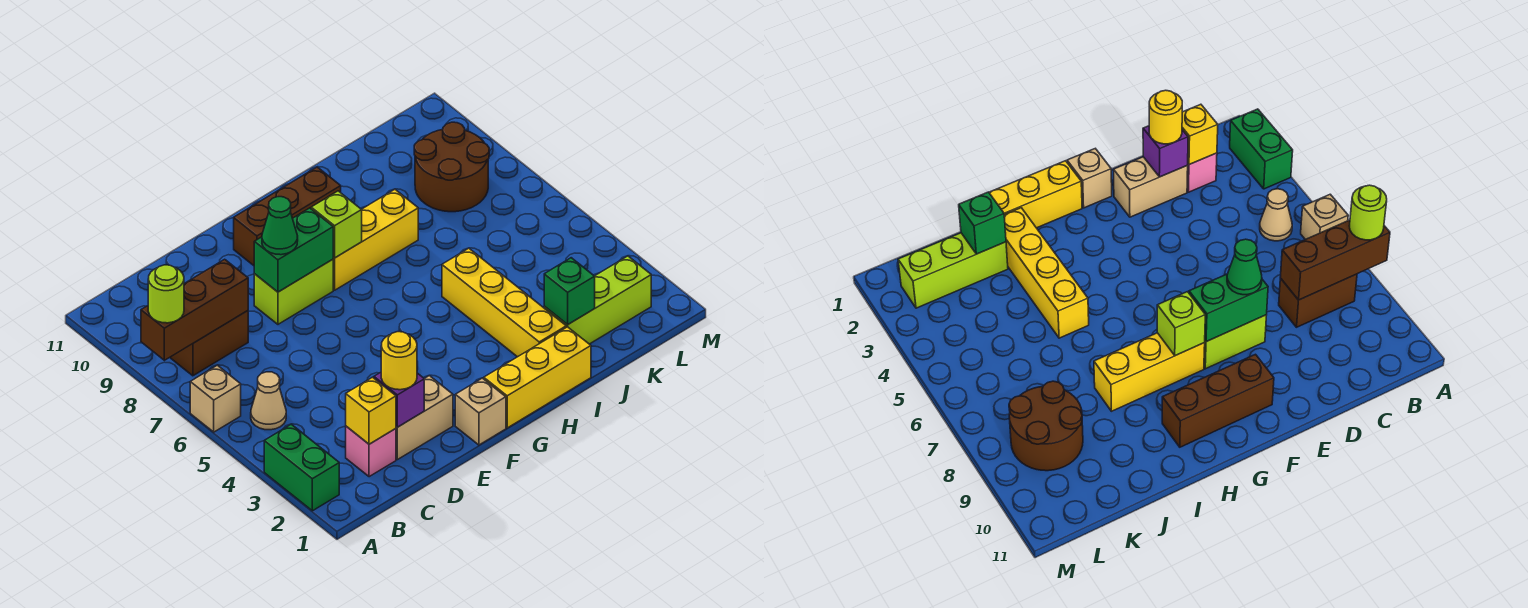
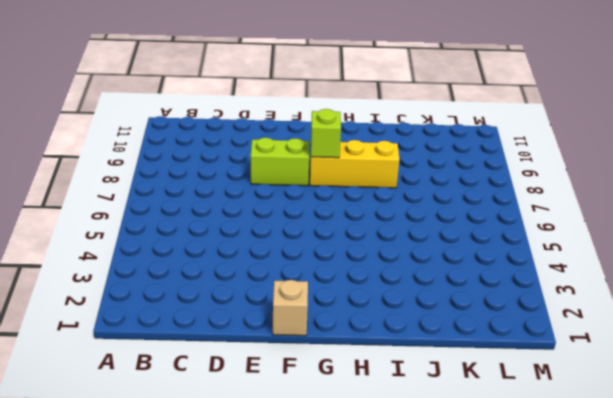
none -> green brick A2:A3 level 1
none -> tan brick A6 level 1
none -> tan cone B5 level 1

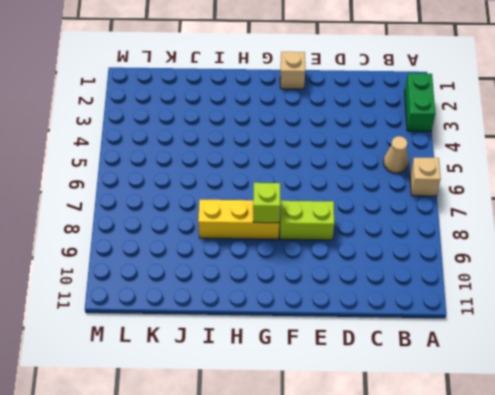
none -> brown brick B8:C8 level 1
none -> pink brick C2 level 1
none -> tan brick D2:E2 level 1

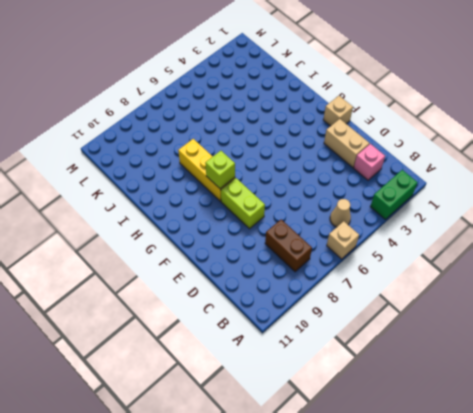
none -> brown brick F10:H10 level 1
none -> yellow brick G1:I1 level 1
none -> yellow brick I2:I5 level 1

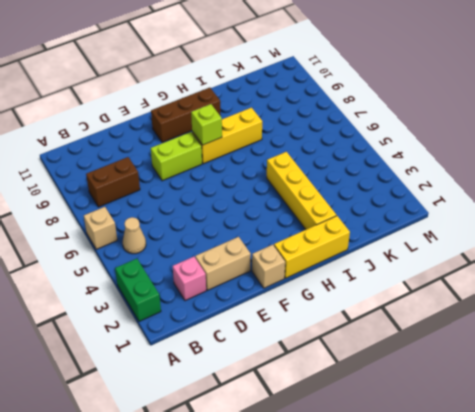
none -> lime brick J2:L2 level 1
none -> brown round brick K8:L9 level 1
none -> brown brick A8:C8 level 2

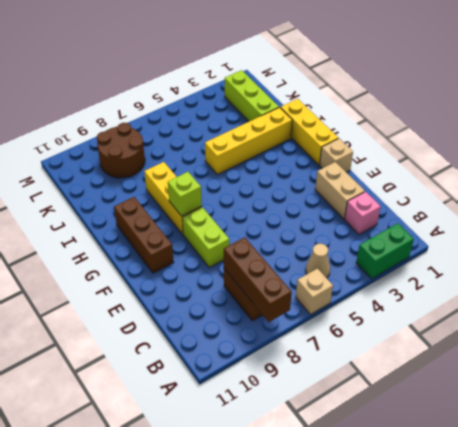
none -> yellow brick C2 level 2
none -> purple brick D2 level 2
none -> green brick E8:F8 level 2

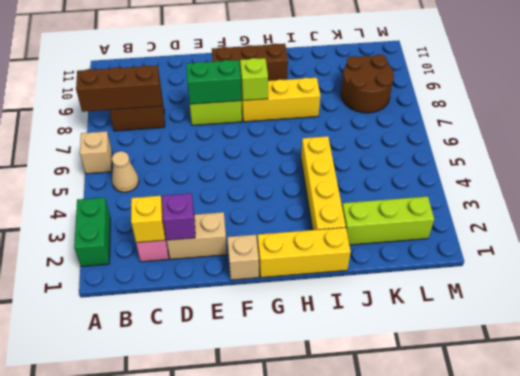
none -> green brick J2 level 2
none -> lime round brick A8 level 3
none -> yellow round brick D2 level 3

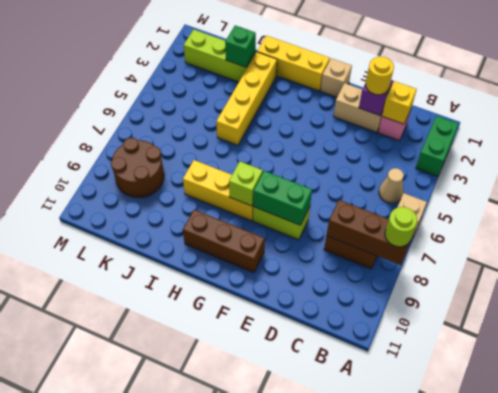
none -> green cone E8 level 3

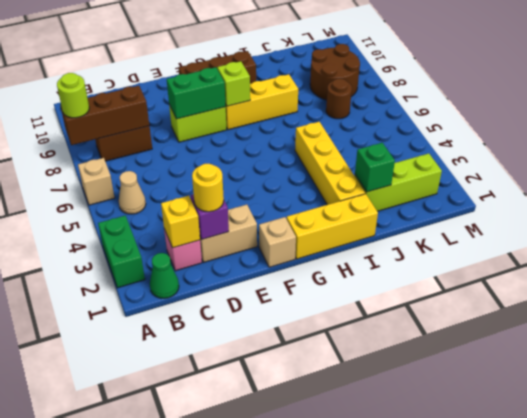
green cone B1 level 1 -> green cone E8 level 3
brown round brick K7 level 1 -> none

